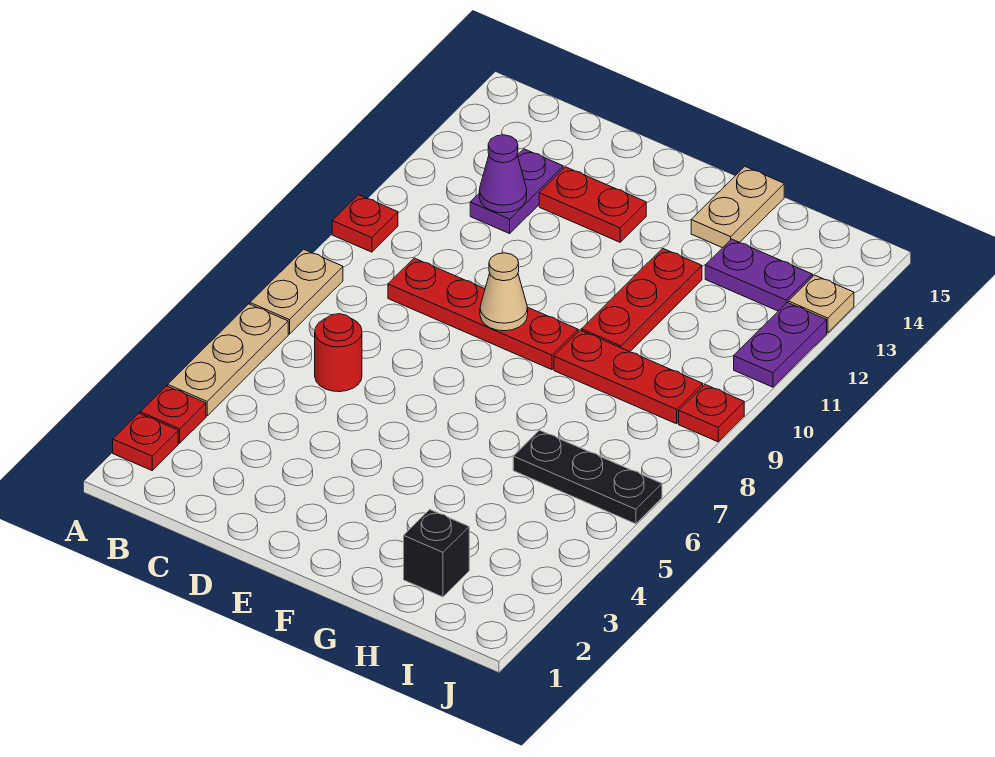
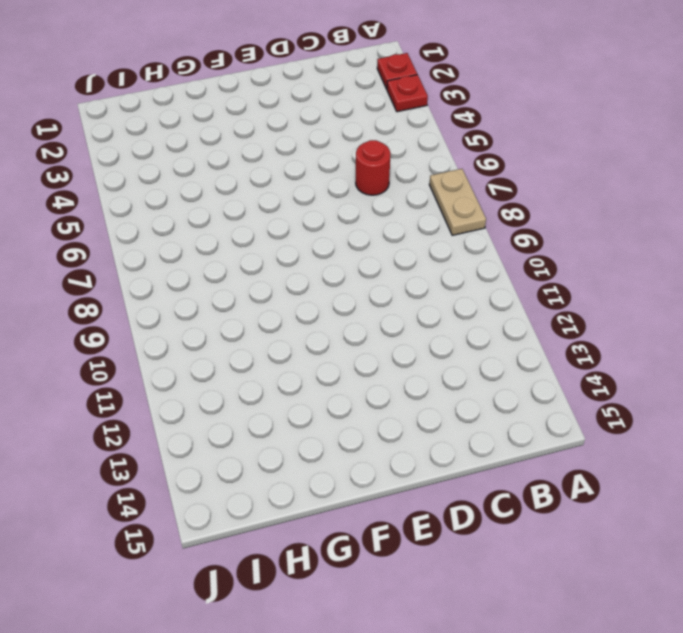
none -> tan plate A4:A6 level 1
none -> red plate A10 level 1
none -> red plate C9:F9 level 1

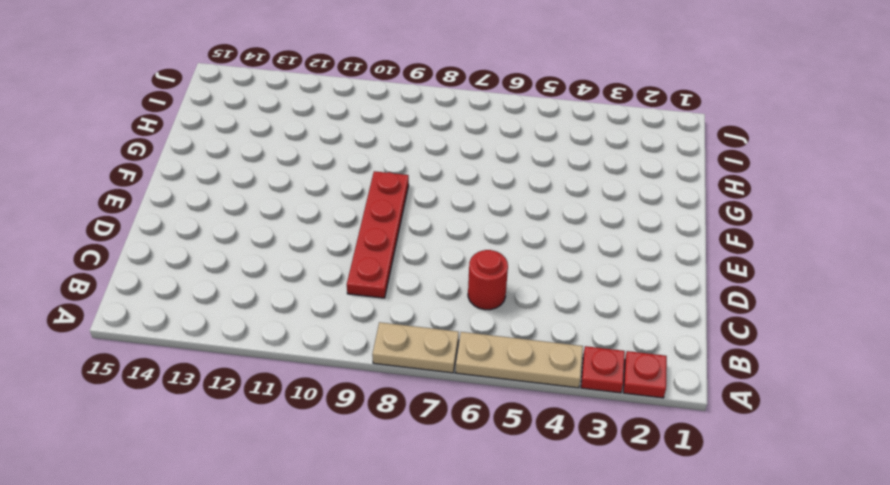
none -> red plate A10 level 1
none -> purple plate C12:C13 level 1
none -> red plate D13:E13 level 1

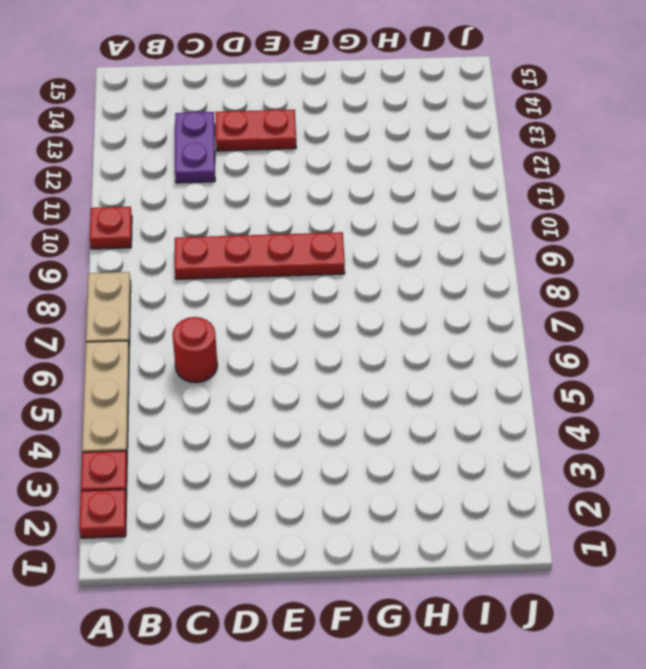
none -> red plate G9:I9 level 1
none -> red plate G10:G12 level 1
none -> tan plate G14:G15 level 1

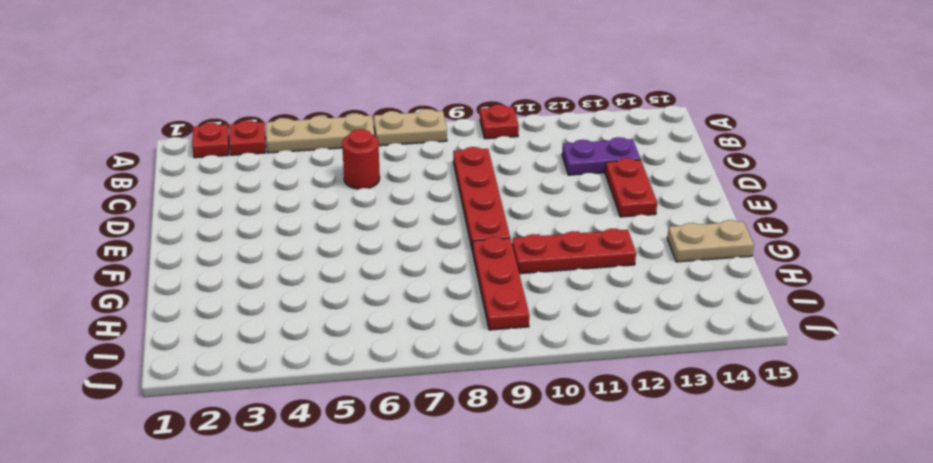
none -> black brick H2 level 1
none -> black plate H6:J6 level 1
none -> purple plate H13:I13 level 1

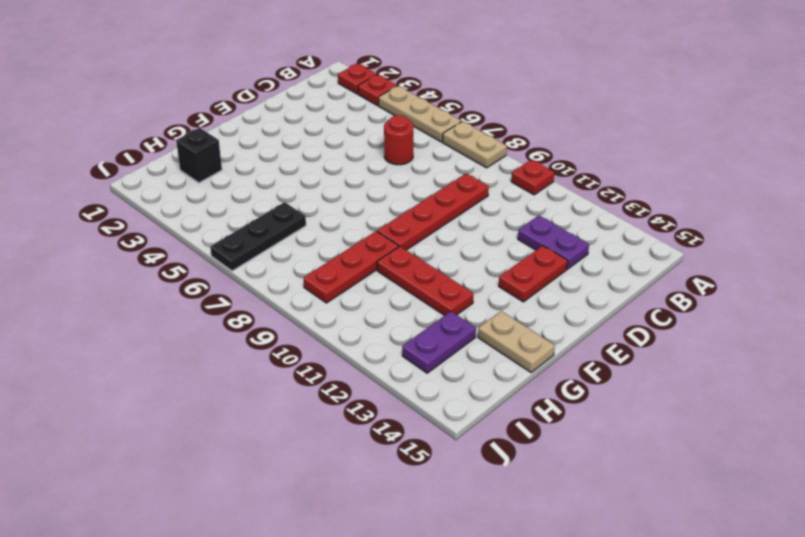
none -> red plate J9 level 1
none -> purple plate J11:J12 level 1
none -> tan plate J13 level 1

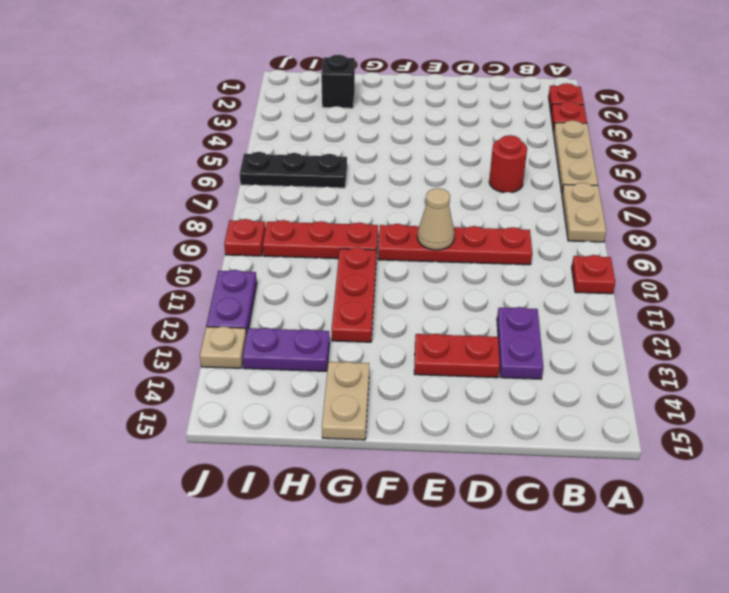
none -> purple cone C12 level 2

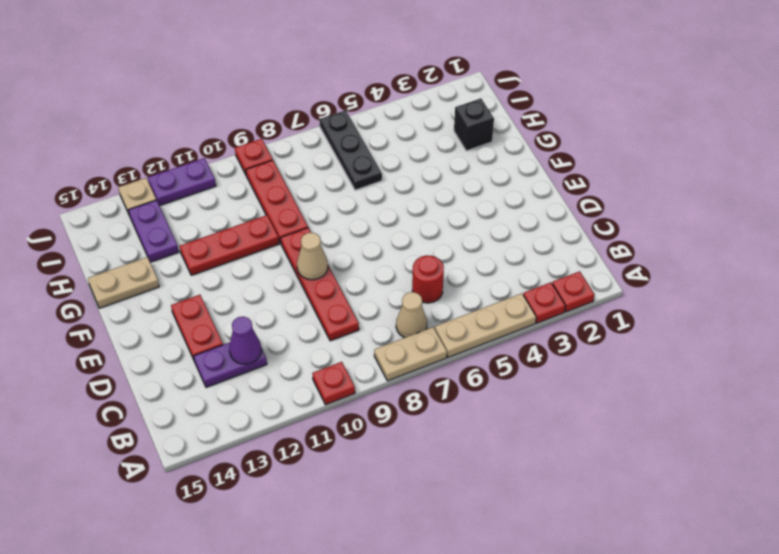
tan cone B7 level 1 -> none

